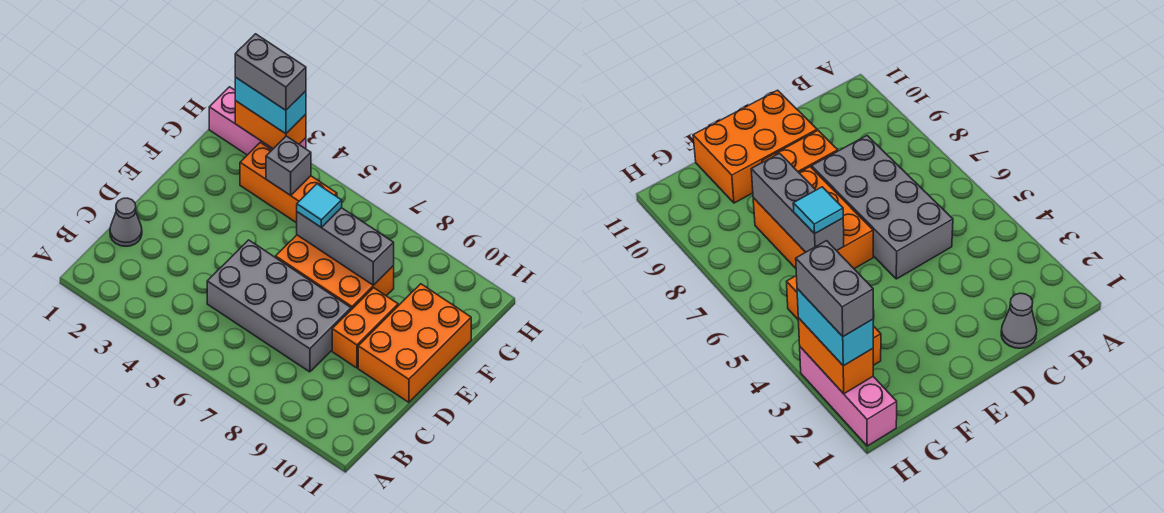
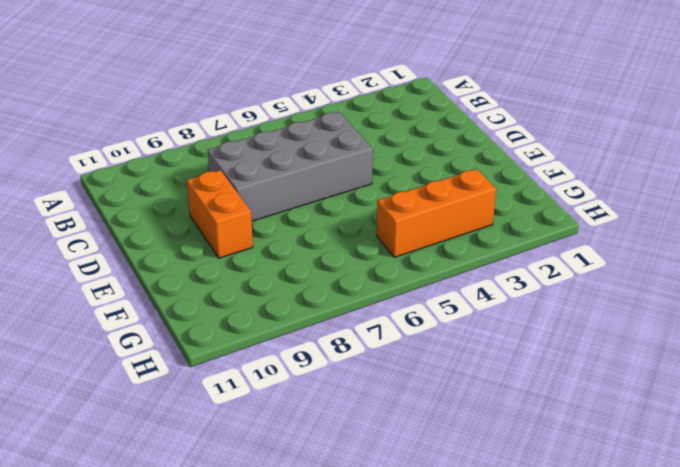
none -> grey cone C1 level 1
none -> orange brick D10:F11 level 1
none -> orange brick E6:F8 level 1

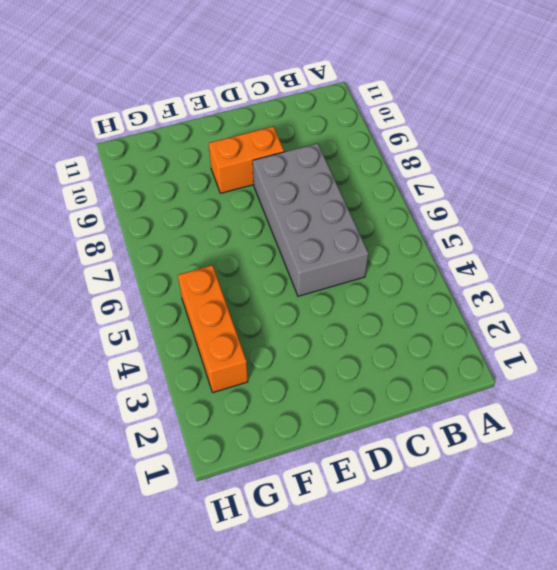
none -> grey cone C1 level 1
none -> orange brick D10:F11 level 1
none -> orange brick E6:F8 level 1

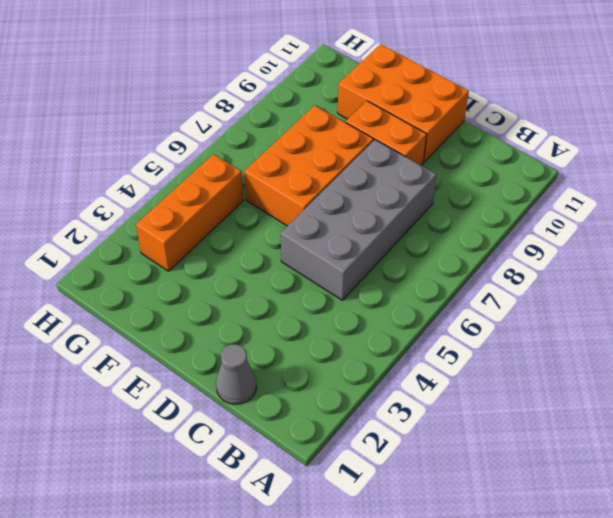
none -> pink brick H1:H3 level 1
none -> grey brick F6:F8 level 2
none -> grey brick G4 level 2

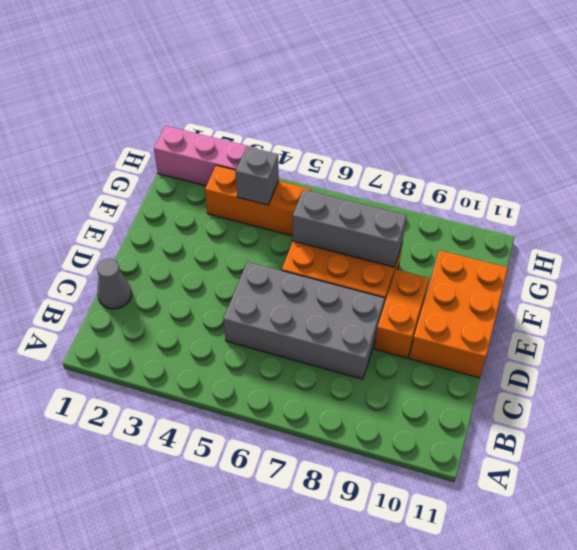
none -> orange brick H2:H3 level 2
none -> cyan tile F6 level 3
none -> cyan brick H2:H3 level 3

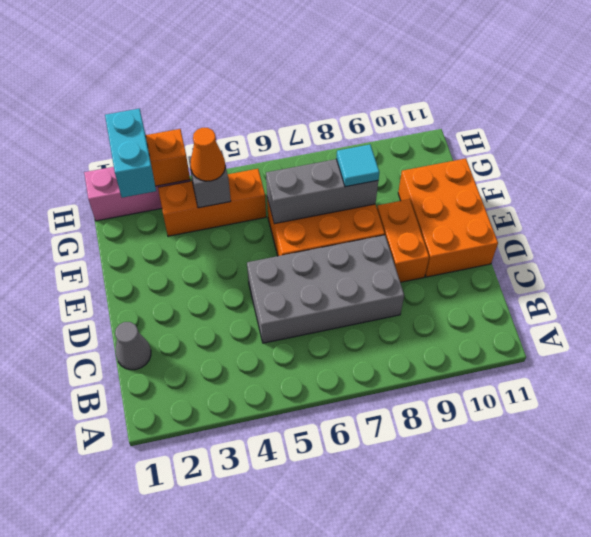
cyan tile F8 level 3 -> cyan tile F6 level 3
cyan brick G2:H2 level 3 -> cyan brick H2:H3 level 3
orange cone G4 level 3 -> none
none -> grey brick H2:H3 level 4

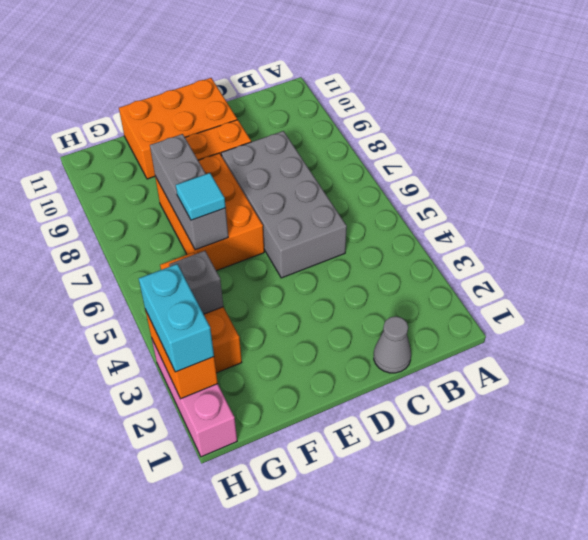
none -> grey brick H2:H3 level 4

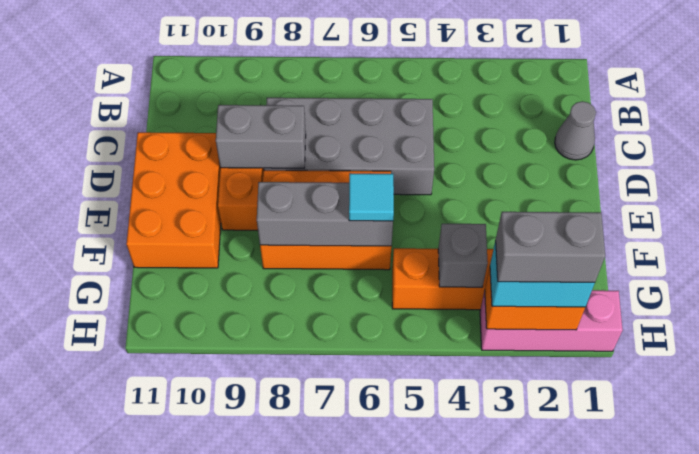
grey brick D8:D9 level 2 -> none

